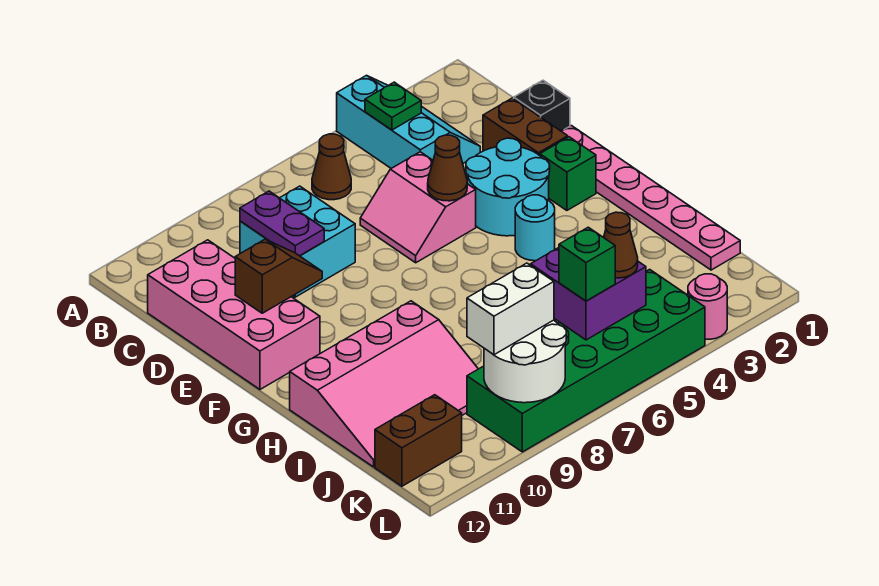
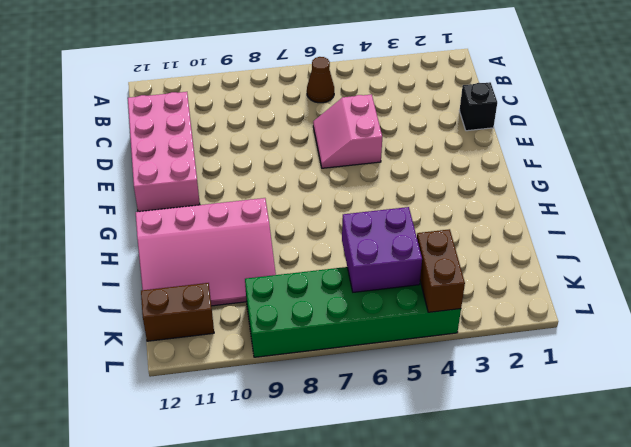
brown brick K4:L4 level 2 -> brown brick D2:E2 level 1
none -> cyan slope A3:C4 level 1 top 4
none -> cyan brick C8:D9 level 1
none -> pink plate E1:J1 level 1

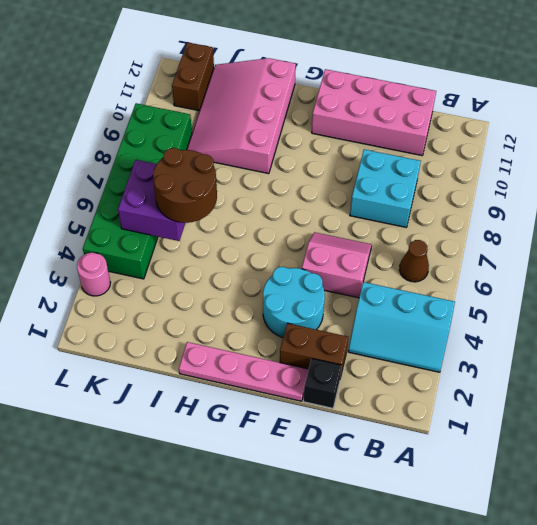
pink plate E1:H1 level 1 -> pink plate E1:J1 level 1
brown round brick I5:J6 level 3 -> none
none -> green brick F2 level 1
none -> cyan round brick G4 level 1
none -> green plate B4 level 2

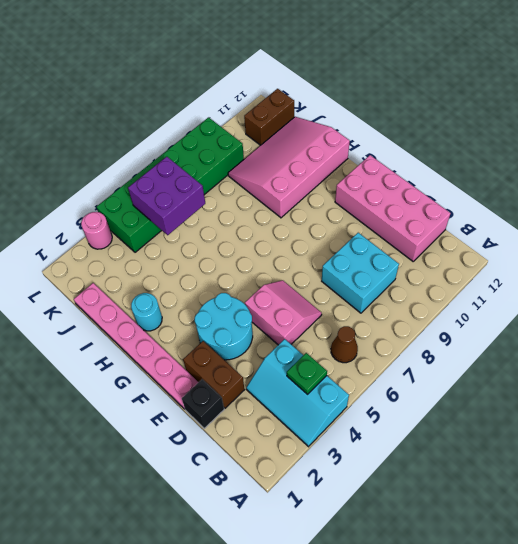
cyan round brick H2 level 1 -> cyan round brick G4 level 1
none -> green brick F2 level 1
none -> purple plate C9:D9 level 2
none -> brown cone E5 level 2

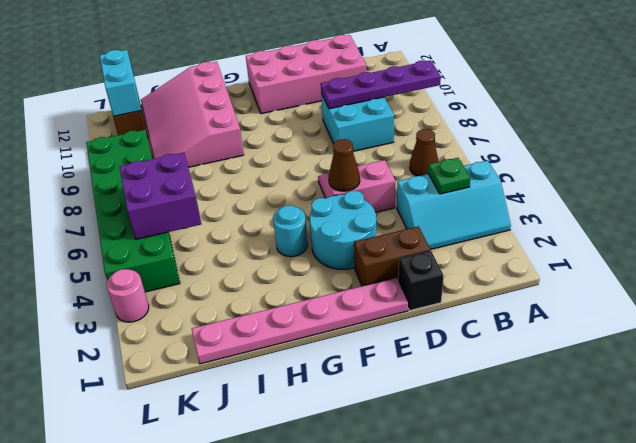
purple plate A9:D9 level 2 -> purple plate C9:D9 level 2
cyan brick K11:K12 level 2 -> none
none -> green brick F2 level 1
none -> brown slope E10:E11 level 2 top 11
none -> white round brick K8:L9 level 2

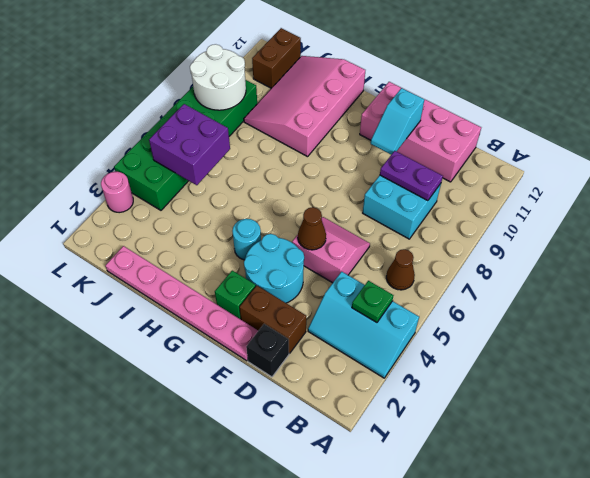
cyan slope E10:E11 level 2 top 11 -> brown slope E10:E11 level 2 top 11
none -> brown cone K5 level 3
none -> green brick K6 level 3
none -> white brick K8:K9 level 3

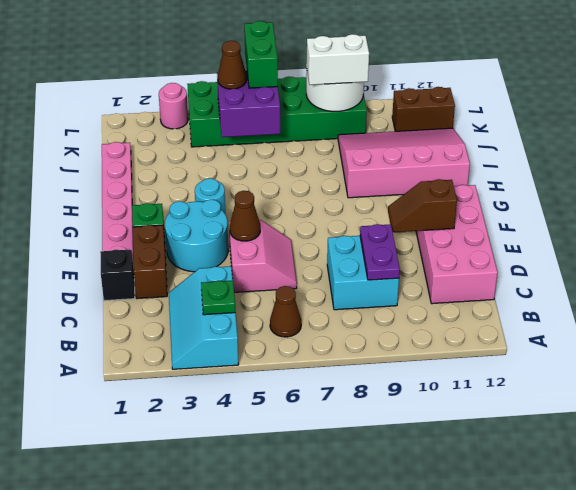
green brick K6:L6 level 3 -> green brick K6 level 3

